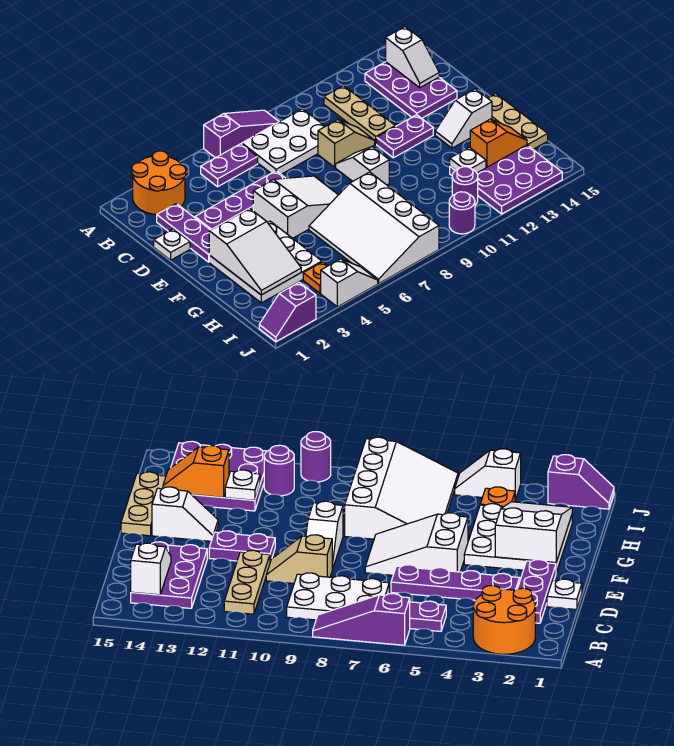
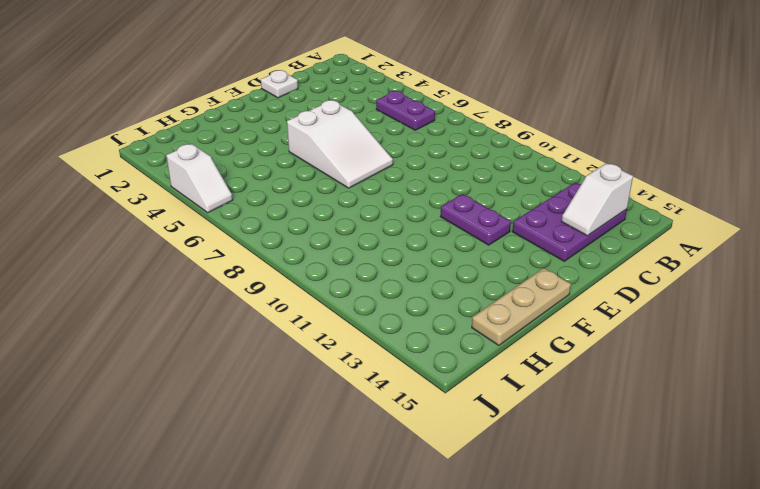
none -> orange round brick A2:B3 level 1
none -> purple slope A6:A8 level 1 top 6
none -> white plate B7:C9 level 1

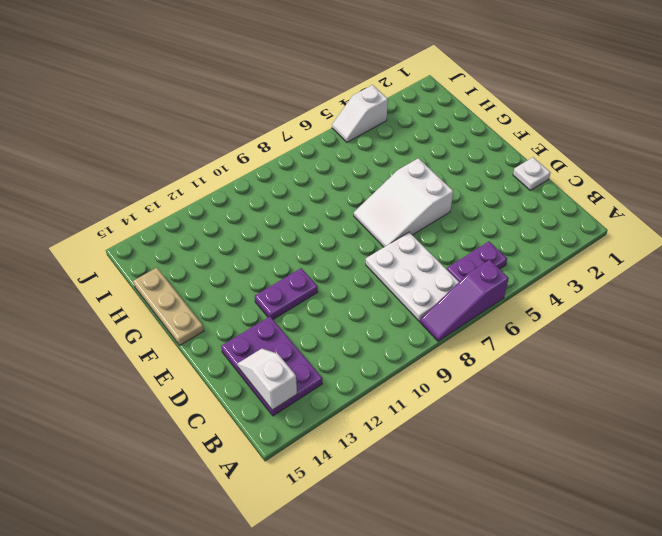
white plate B7:D8 level 1 -> white plate B7:C9 level 1
none -> orange round brick A2:B3 level 1
none -> tan plate B11:D11 level 1
none -> purple plate C2:E2 level 1

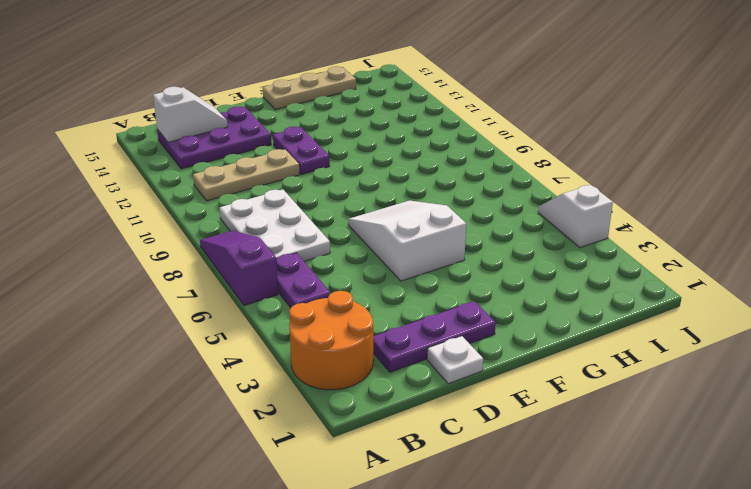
none -> purple plate D3:D6 level 1
none -> tan slope D9:D10 level 1 top 9
none -> white slope E9:F9 level 1 top F

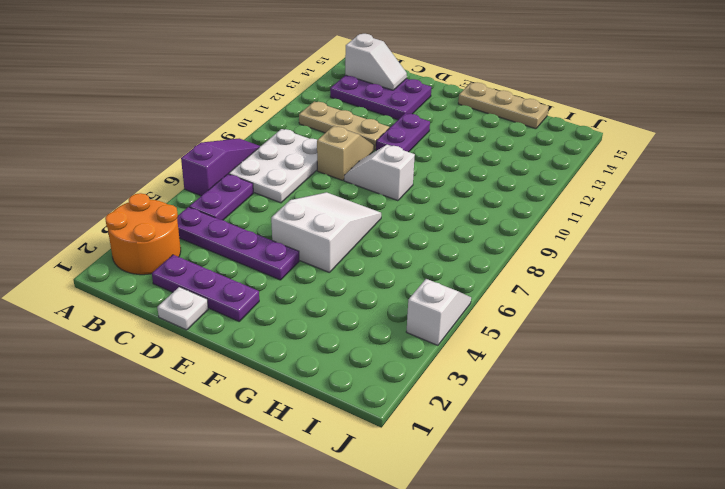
purple plate B4:E4 level 1 -> purple plate D3:D6 level 1
none -> white plate F2:H4 level 1
none -> white slope F13:F14 level 1 top 14
none -> white slope G6:J8 level 1 top 8

